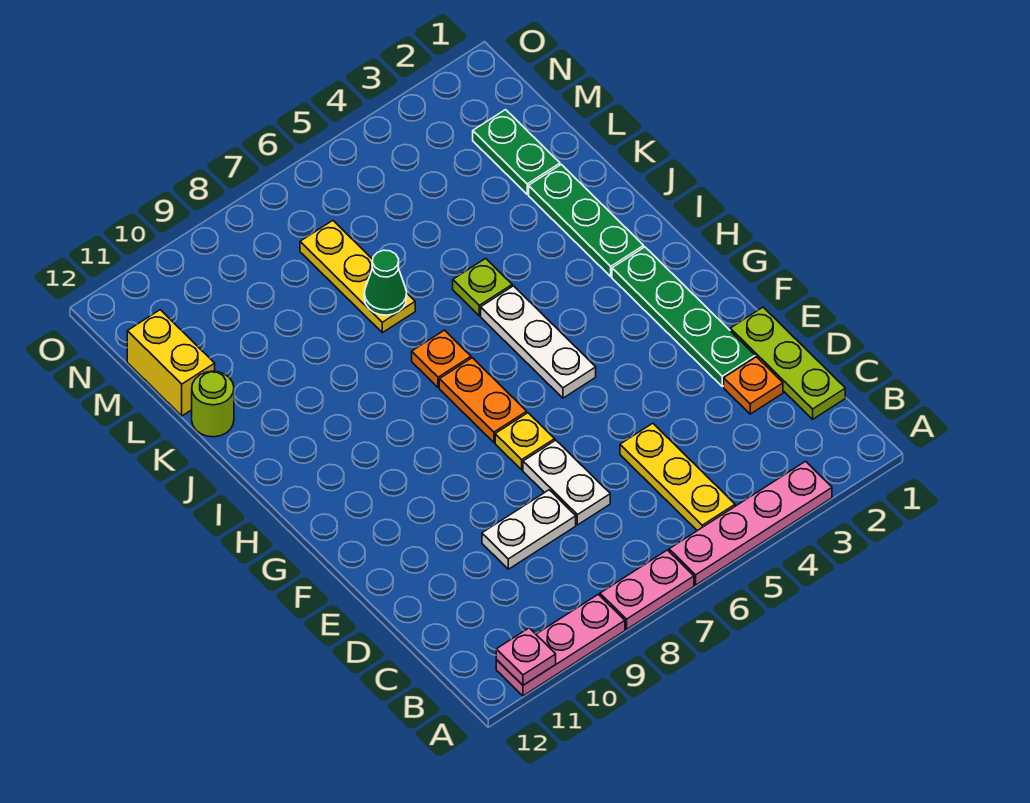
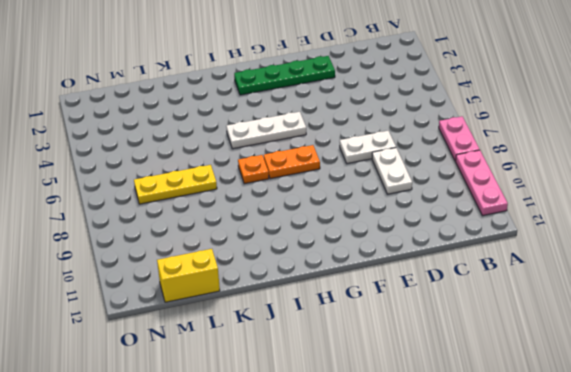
none -> pink plate A3:A6 level 1
none -> yellow plate B5:D5 level 1
none -> lime plate C1:E1 level 1

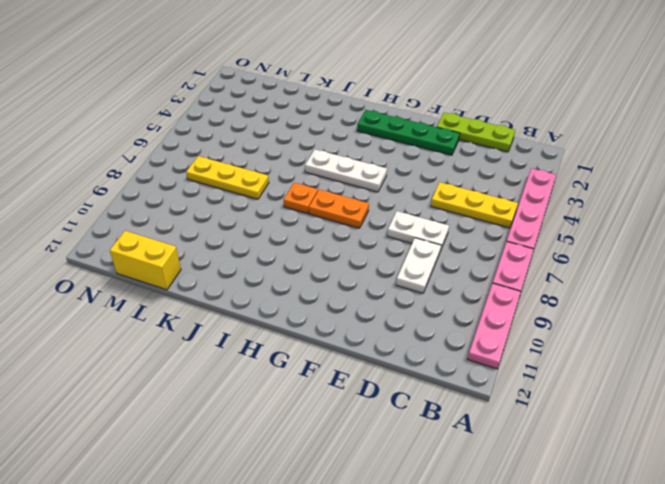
none -> orange plate D2 level 1
none -> yellow plate F7 level 1
none -> green plate I2:K2 level 1

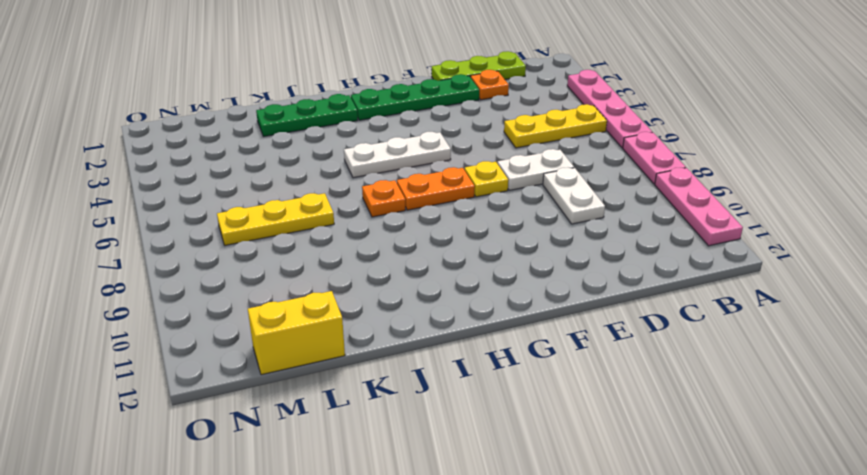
none -> lime plate J5 level 1
none -> lime round brick K12 level 1
none -> green plate L2:M2 level 1

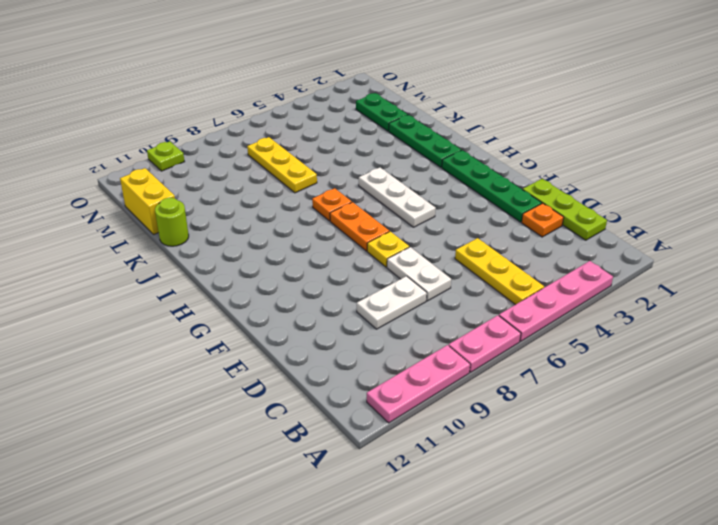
lime plate O10 level 1 -> lime plate J5 level 1
none -> pink plate A11 level 2
none -> green cone K7 level 2

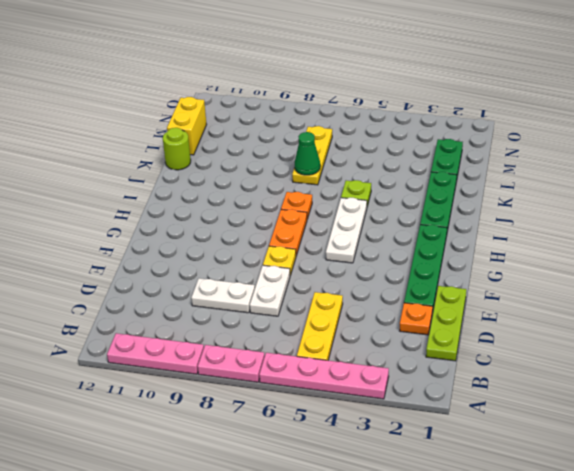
none -> pink plate A11 level 2

